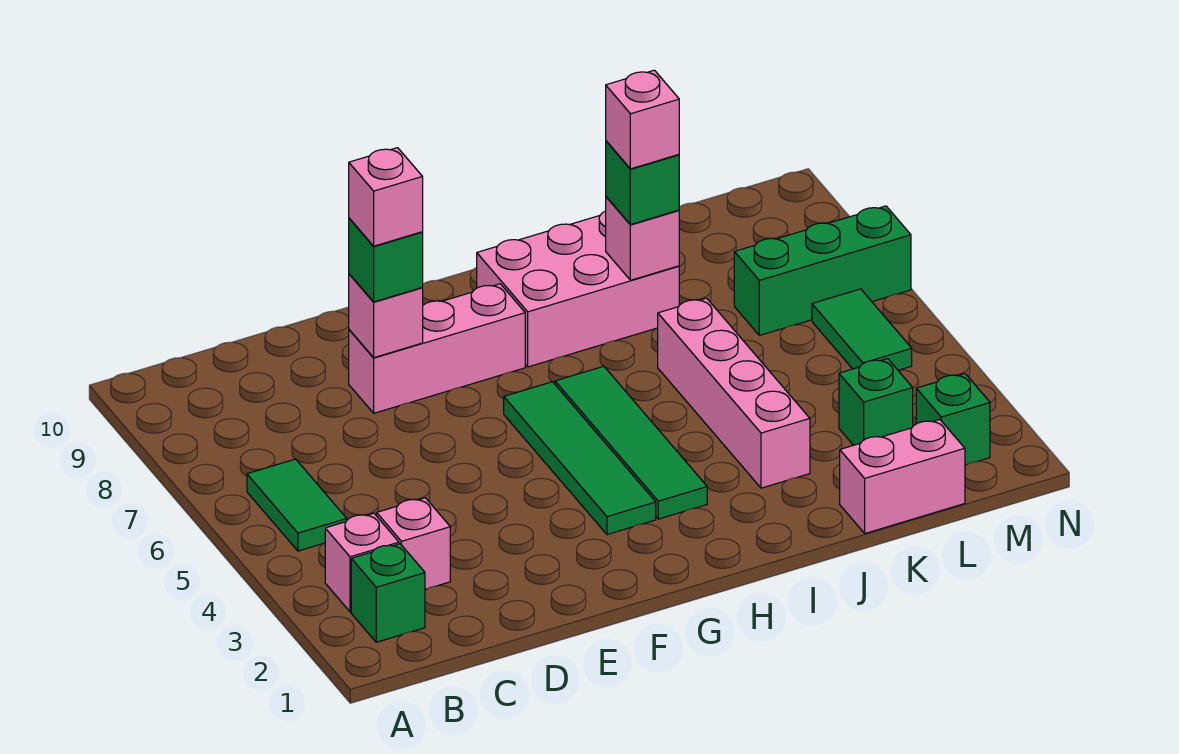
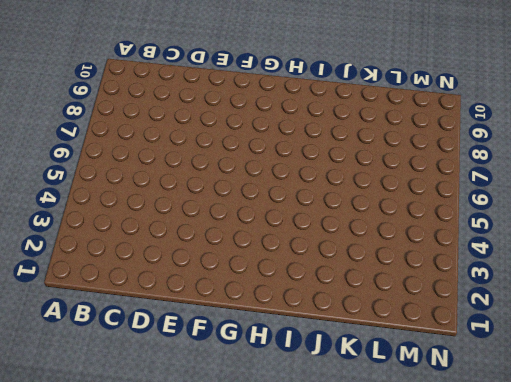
none -> green brick B2 level 1
none -> pink brick B3 level 1
none -> green tile B5:B6 level 1

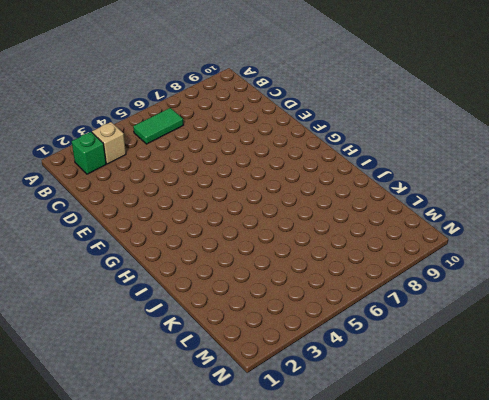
tan brick B3 level 1 -> pink brick B3 level 1
none -> pink brick C3 level 1
none -> pink brick E8:G8 level 1
none -> green tile G3:G6 level 1

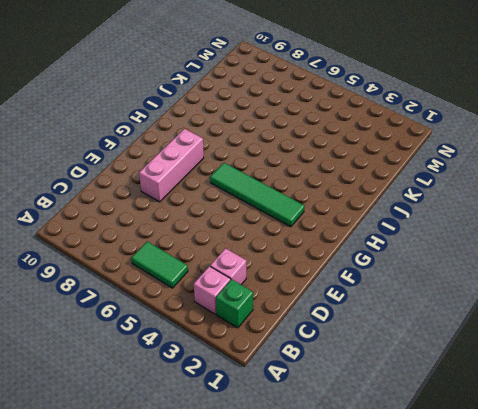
none -> green tile H3:H6 level 1
none -> pink brick H8:J9 level 1
none -> pink brick J3:J6 level 1

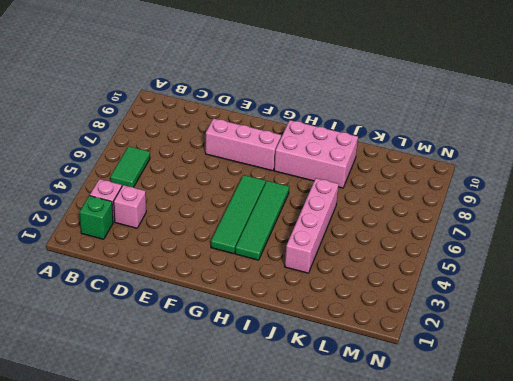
none -> pink brick K1:L1 level 1
none -> green brick L3 level 1
none -> green brick L7:N7 level 1

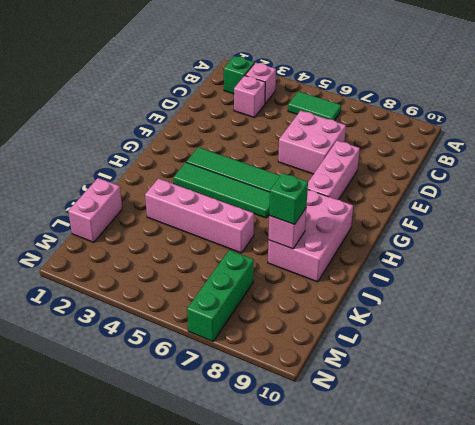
pink brick D6:E7 level 1 -> none
none -> green brick L3 level 1
none -> green brick M2 level 1
none -> green tile M5:M6 level 1

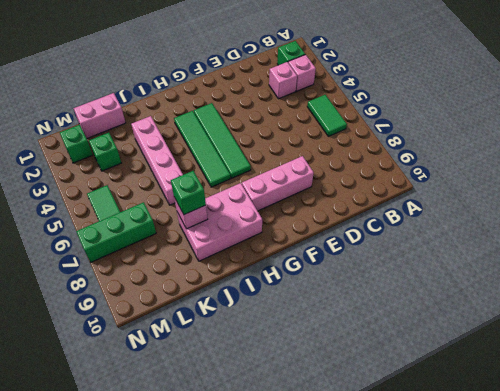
none -> pink brick E8 level 2
none -> green brick E8 level 3
none -> pink brick E8 level 4

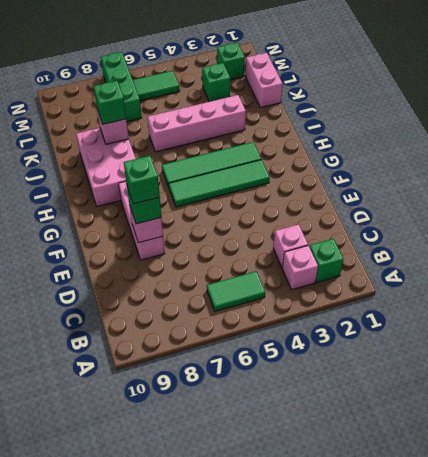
green brick E8 level 4 -> pink brick E8 level 4
none -> pink brick J8 level 4

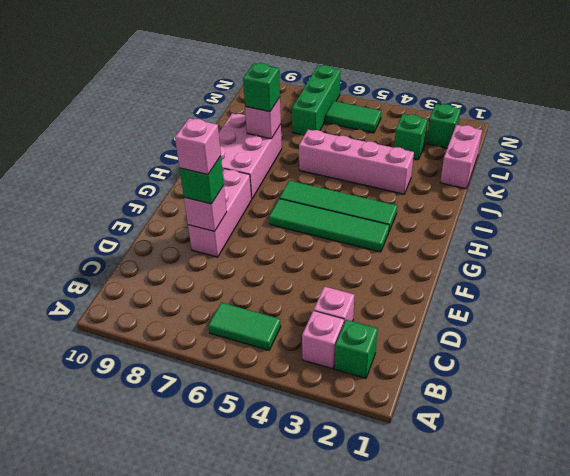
none -> pink brick J8 level 4

